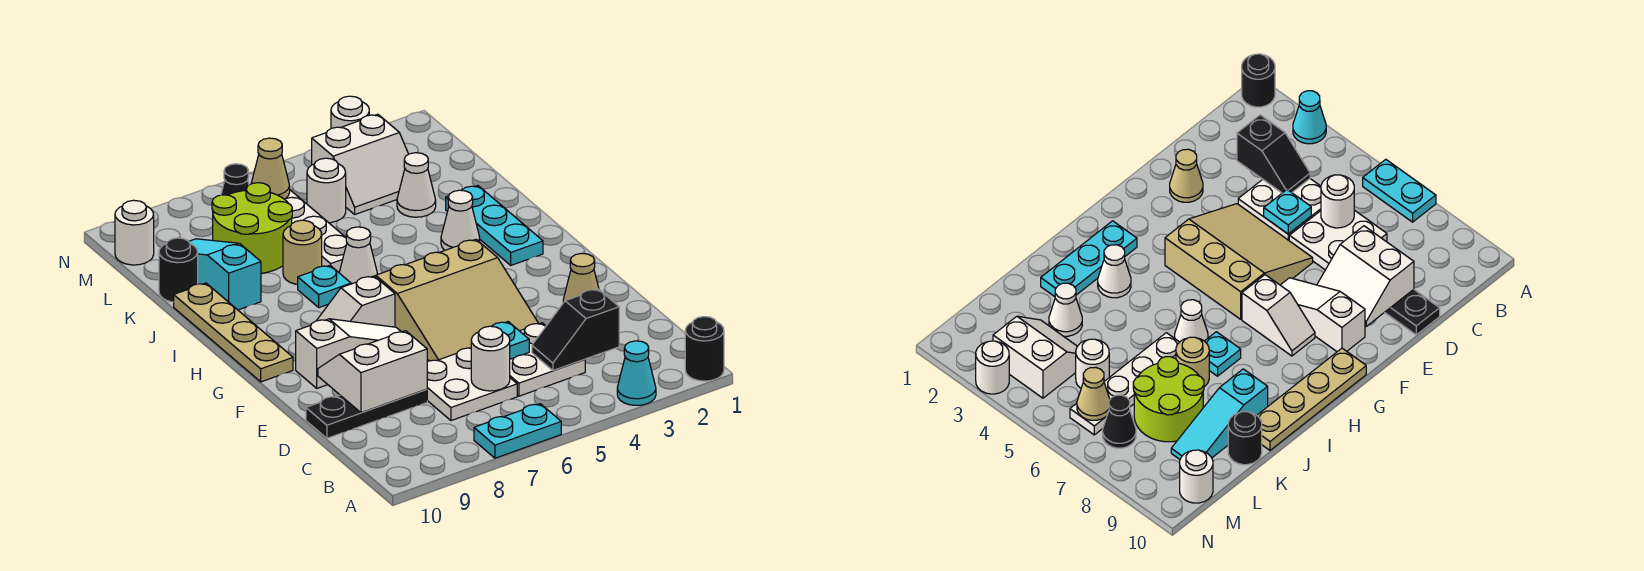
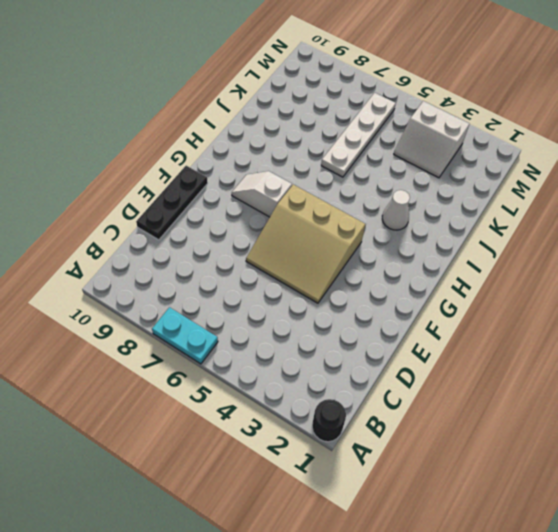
black plate D10:F10 level 1 -> black plate D8:D10 level 1
none -> cyan cone A3 level 1
none -> white plate C4:D5 level 1
none -> white plate C6:D7 level 1
none -> tan cone E2 level 1

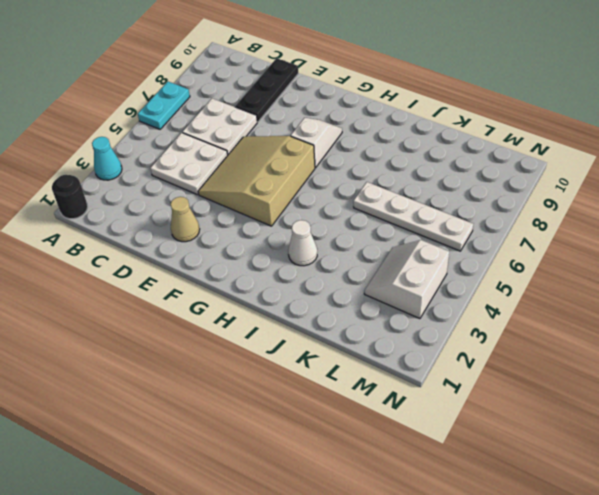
none -> white slope F7:F9 level 1 top 9
none -> tan plate G10:J10 level 1
none -> cyan plate H2:J2 level 1
none -> white cone I6 level 1

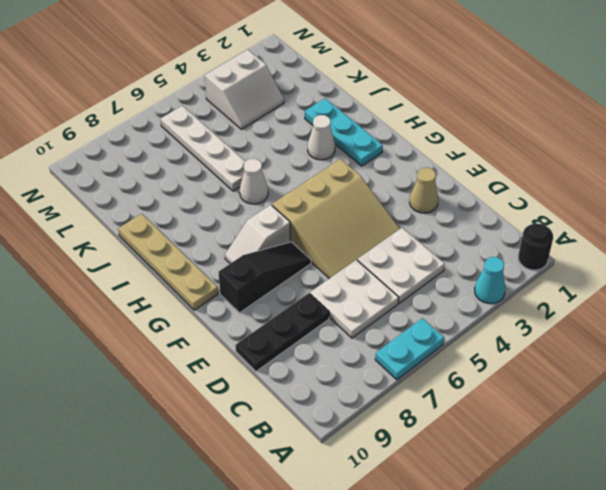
black slope F7:F9 level 1 top 9 -> white slope F7:F9 level 1 top 9
none -> cyan plate I7 level 1
none -> tan round brick J7 level 1
none -> cyan slope J9:L9 level 1 top J
none -> white cone K3 level 1

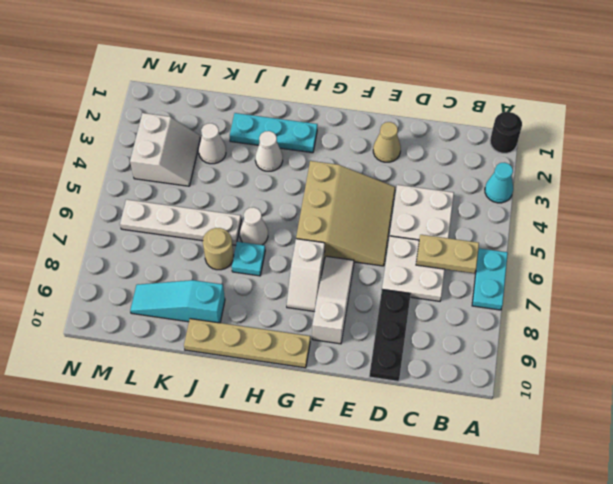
tan plate B6:C6 level 2 -> white round brick C6 level 2
none -> lime round brick K7:L8 level 1
none -> black round brick K10 level 1
none -> white round brick L5 level 1
none -> black cone M7 level 1

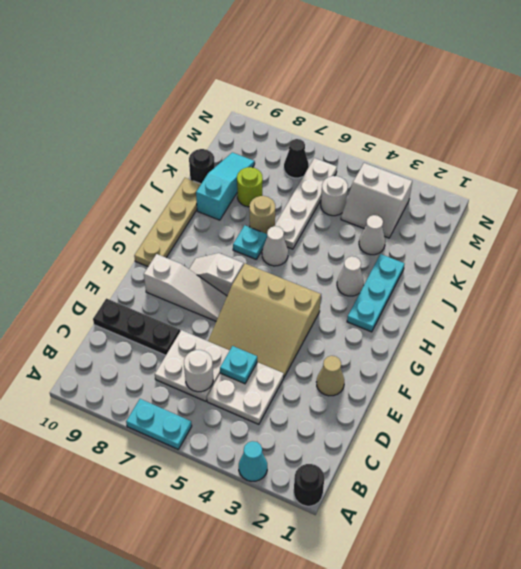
lime round brick K8 level 1 -> lime round brick K7:L8 level 1
none -> white round brick M10 level 1
none -> white round brick N3 level 1
none -> black slope C3:C4 level 2 top 3
none -> white slope D8:E9 level 2 top D

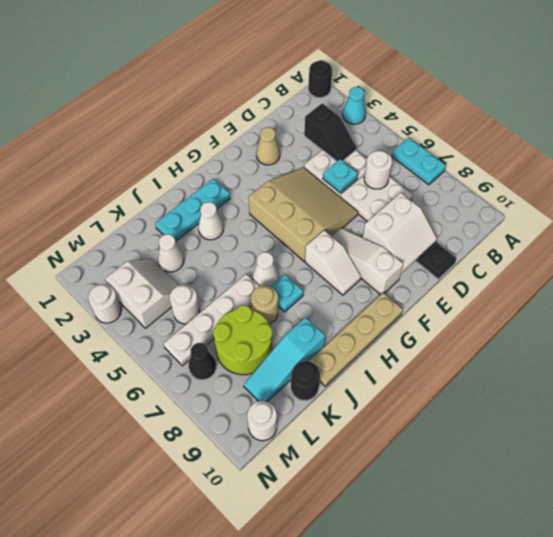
white slope D8:E9 level 2 top 8 -> white slope D8:E9 level 2 top D
none -> tan cone M6 level 2

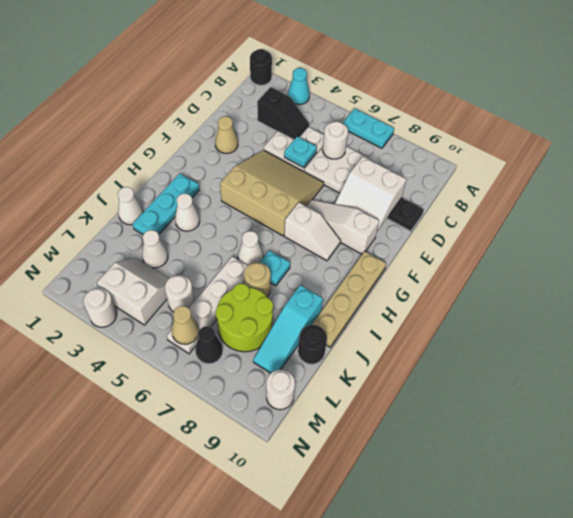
white cone J1 level 1 -> none

